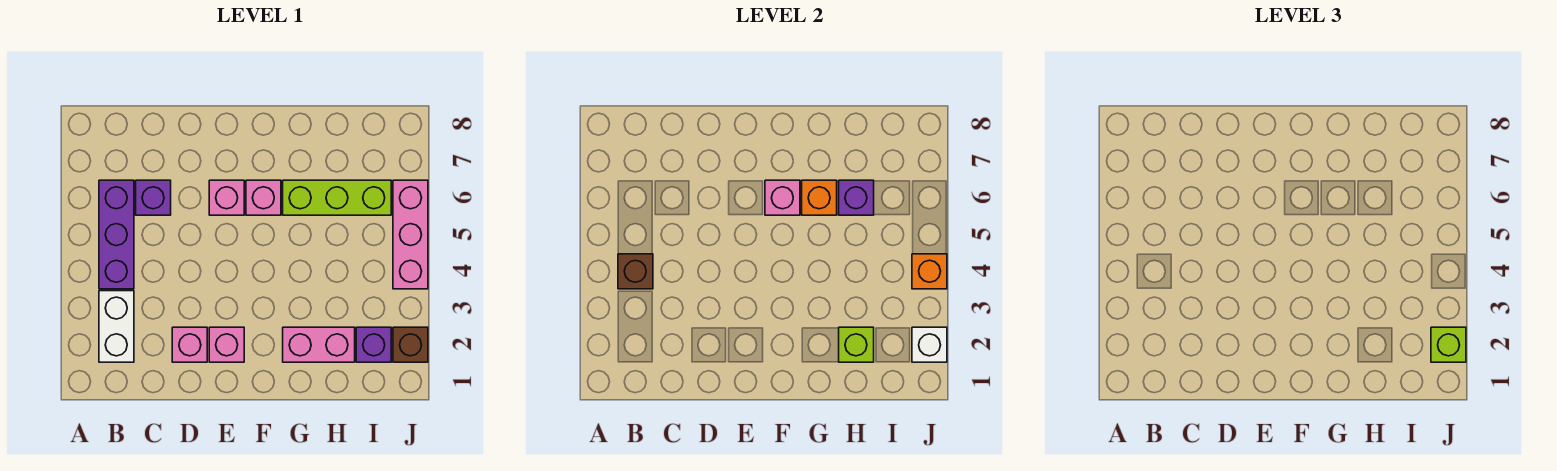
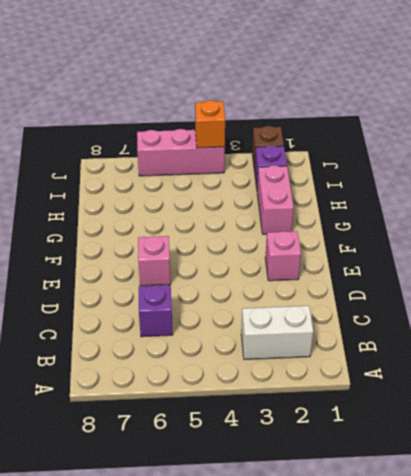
none -> purple brick B4:B6 level 1
none -> pink brick D2 level 1
none -> pink brick F6 level 1

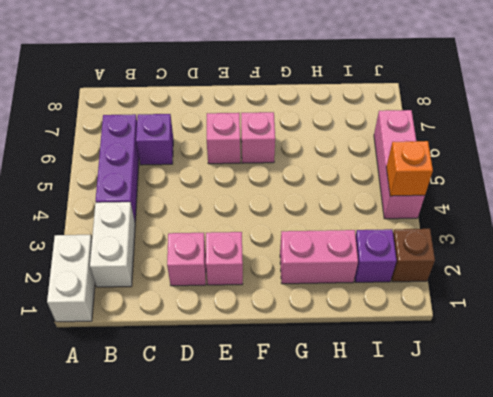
white brick A1:A2 level 1 -> none
none -> lime brick G6:I6 level 1
none -> brown brick B4 level 2
none -> pink brick F6 level 2

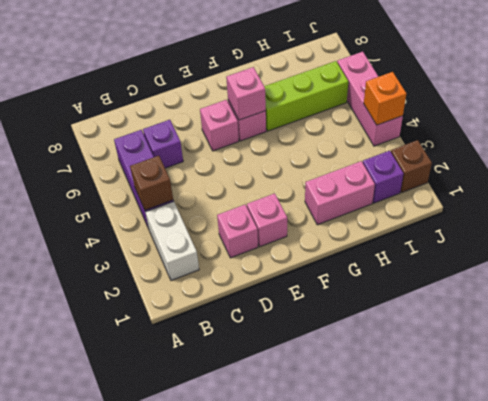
none -> orange brick G6 level 2
none -> lime brick H2 level 2
none -> purple brick H6 level 2

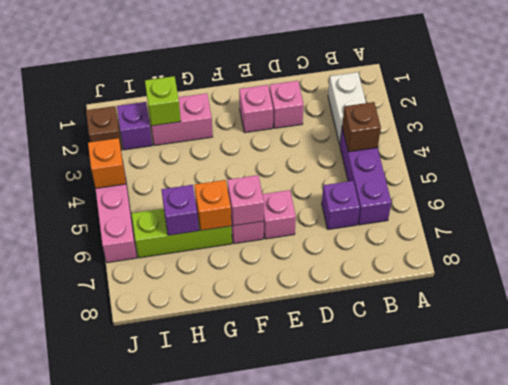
none -> white brick J2 level 2
none -> lime brick J2 level 3

